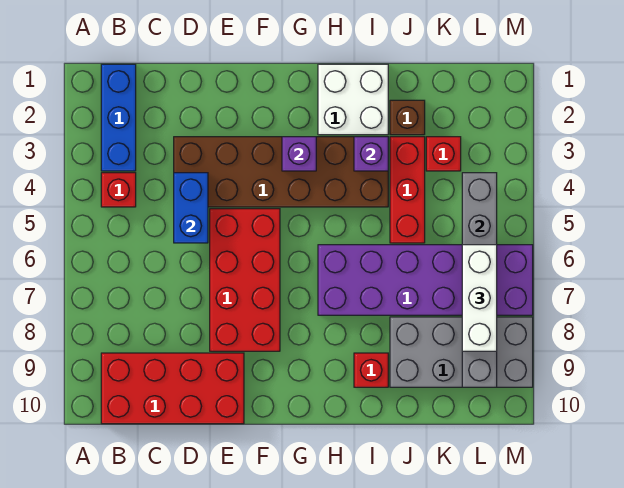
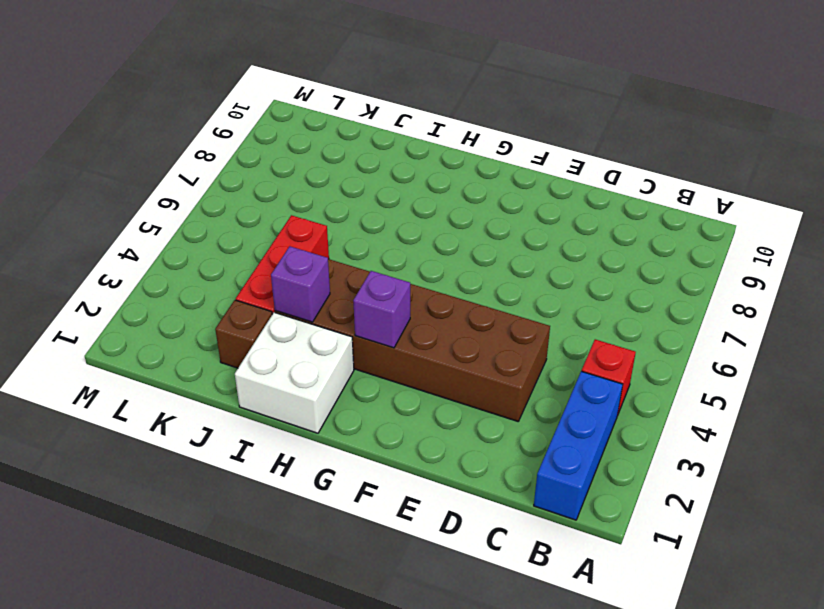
none -> red brick B9:E10 level 1
none -> red brick E5:F8 level 1
none -> purple brick H6:M7 level 1

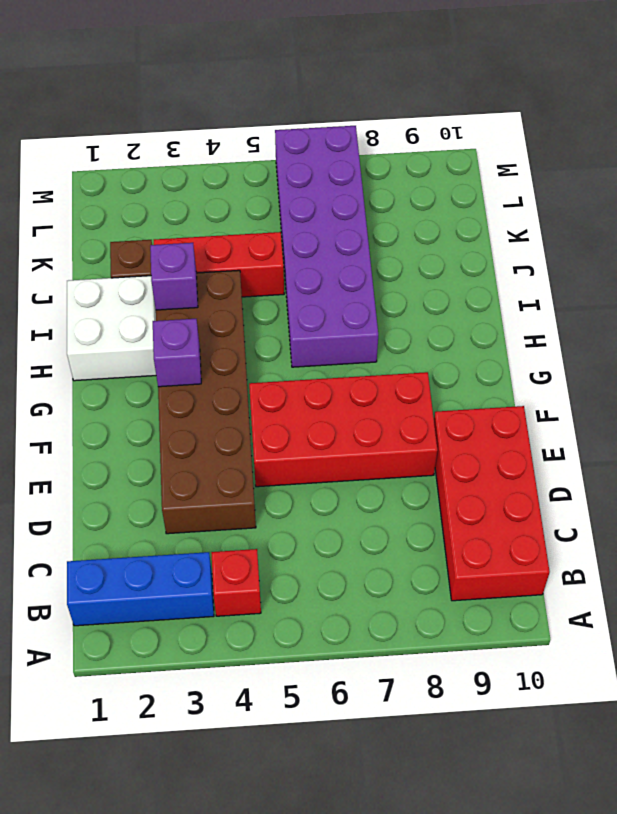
none -> red brick I9 level 1
none -> grey brick J8:M9 level 1
none -> red brick K3 level 1

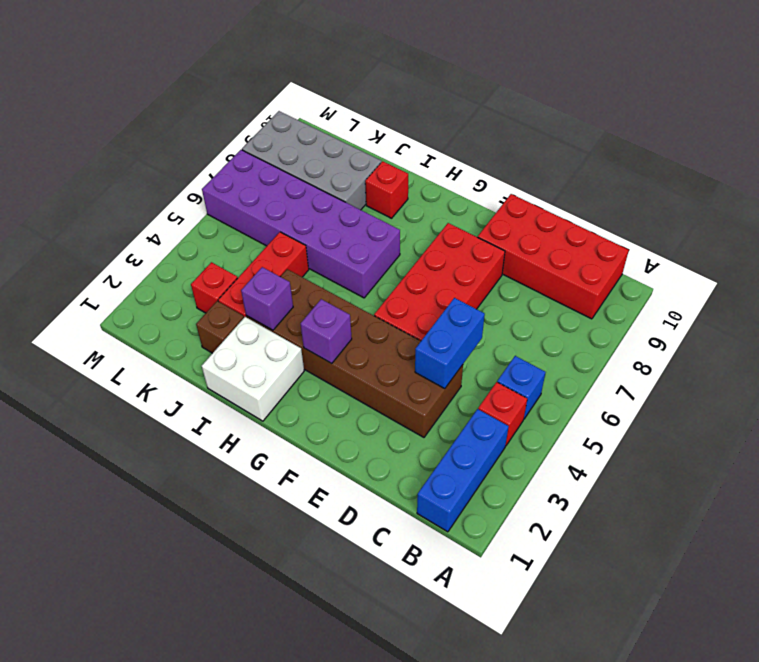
blue brick B5 level 1 -> none
none -> grey brick L4:L9 level 2
none -> white brick L6:L8 level 3

